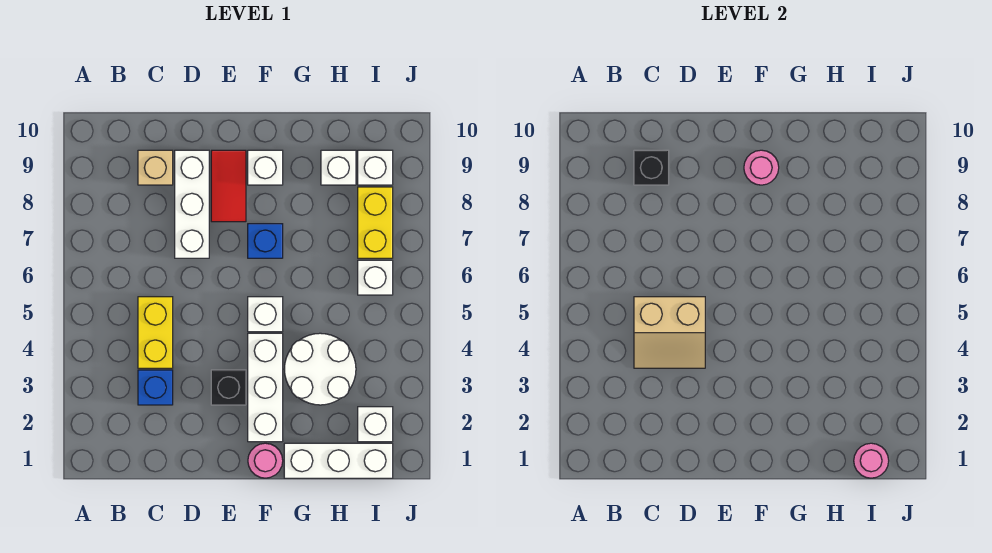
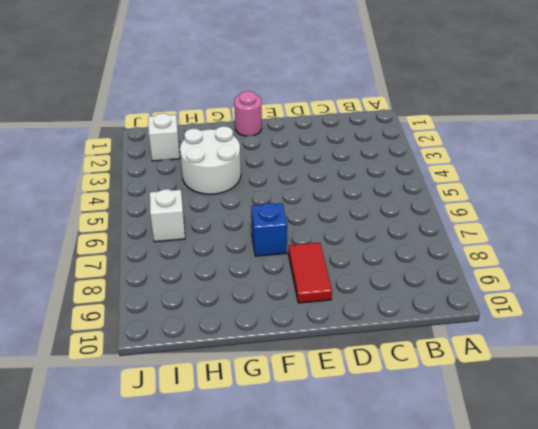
none -> blue brick C3 level 1
none -> yellow brick C4:C5 level 1
none -> tan brick C9 level 1

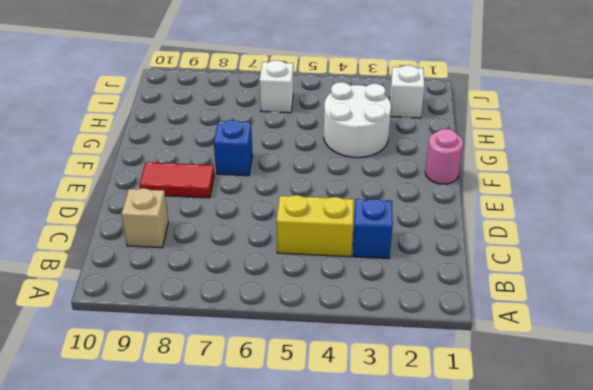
none -> white brick D7:D9 level 1
none -> black brick E3 level 1
none -> white brick F2:F4 level 1

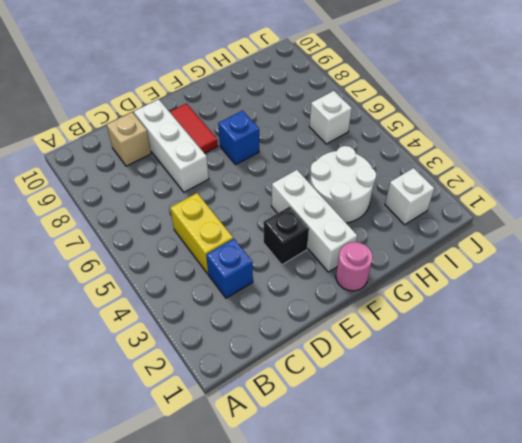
none -> white brick F5 level 1
none -> white brick F9 level 1
none -> white brick G1:I1 level 1

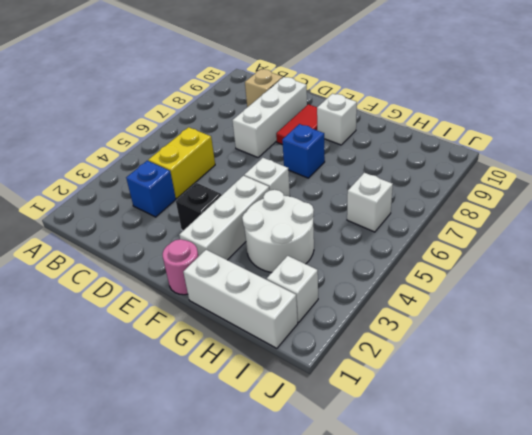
none -> white brick H9 level 1
none -> yellow brick I7:I8 level 1
none -> white brick I9 level 1

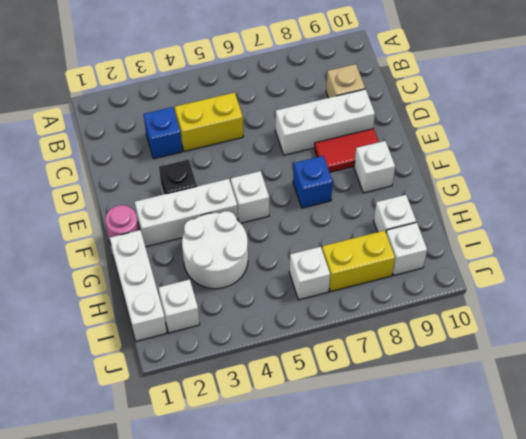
none -> tan slope C4:D5 level 2 top 5
none -> black brick C9 level 2
none -> pink round brick F9 level 2

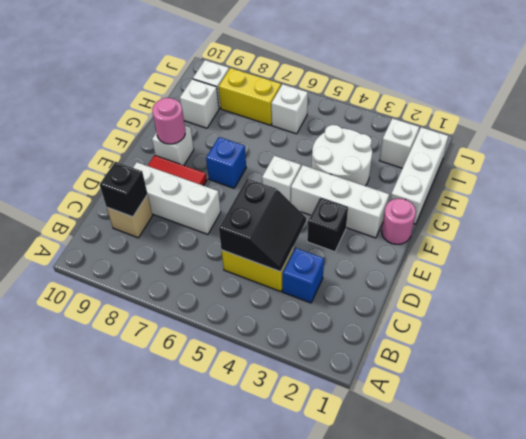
black slope C4:D5 level 2 top 5 -> tan slope C4:D5 level 2 top 5
none -> pink round brick I1 level 2

